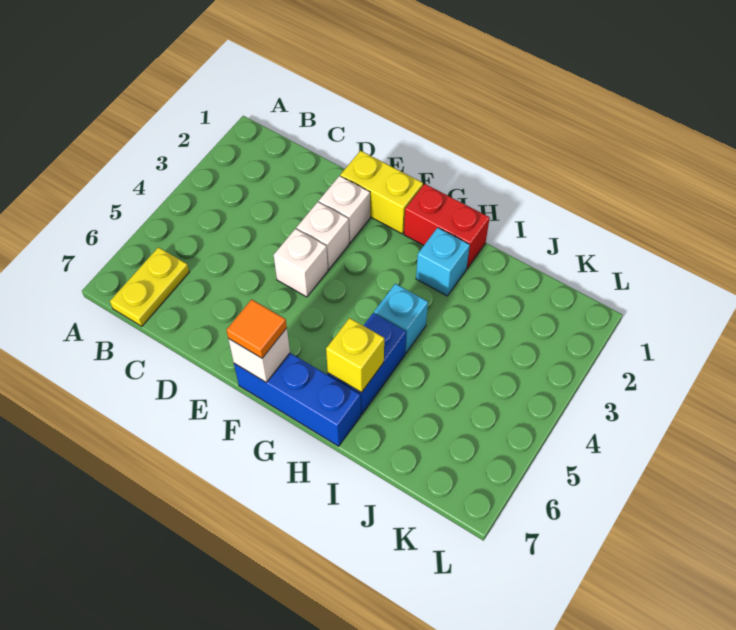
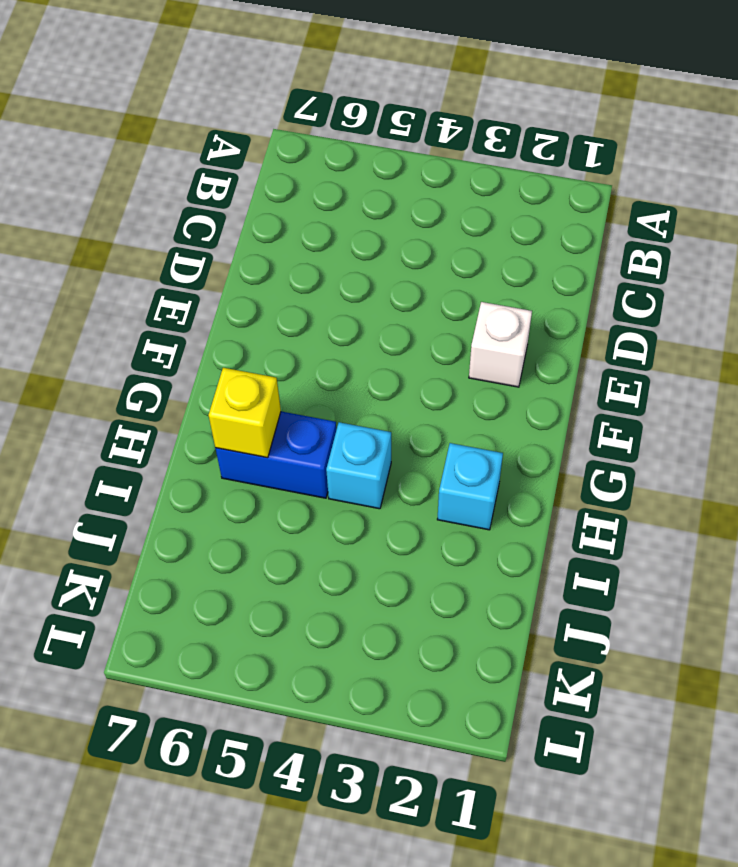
none -> yellow plate B6:B7 level 1
none -> yellow brick E1:F1 level 1
none -> white brick E3 level 1

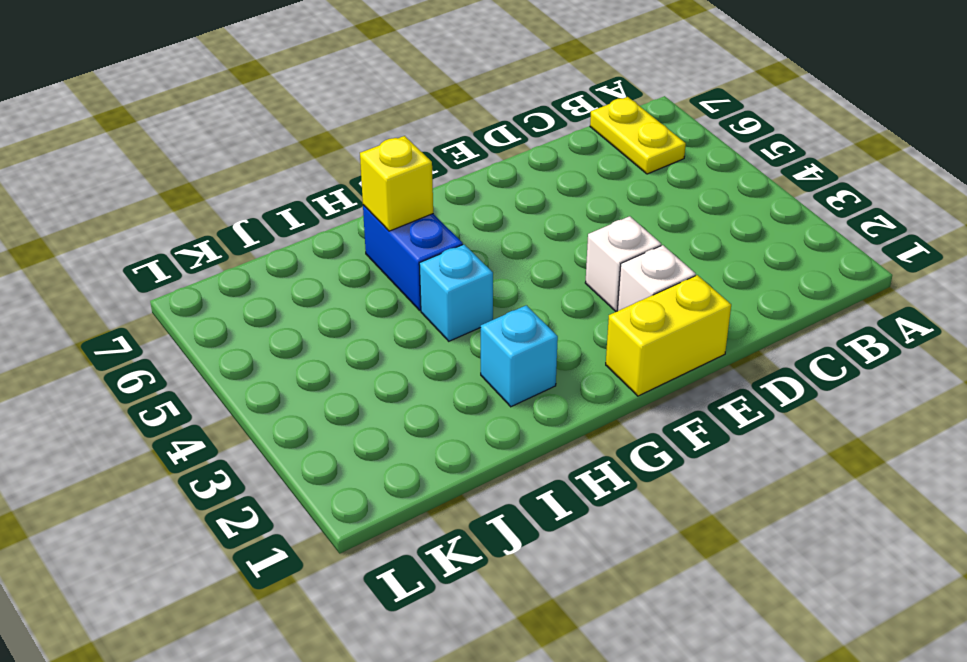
none -> white brick E4 level 1
none -> blue brick F7:H7 level 1
none -> red brick G1:H1 level 1

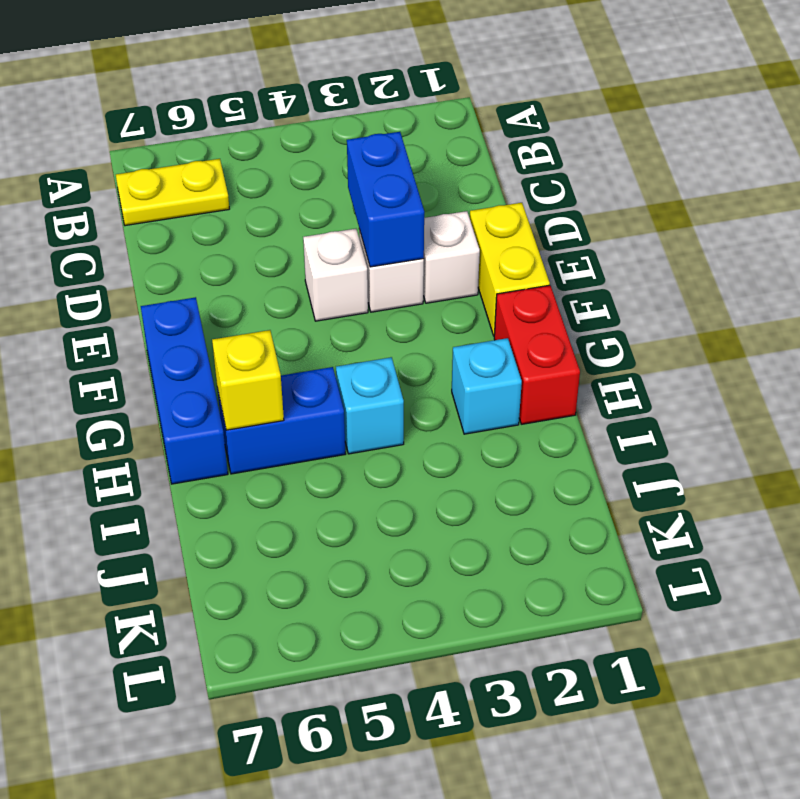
blue brick D3:E3 level 2 -> none
none -> white brick F7 level 2
none -> orange tile F7 level 3

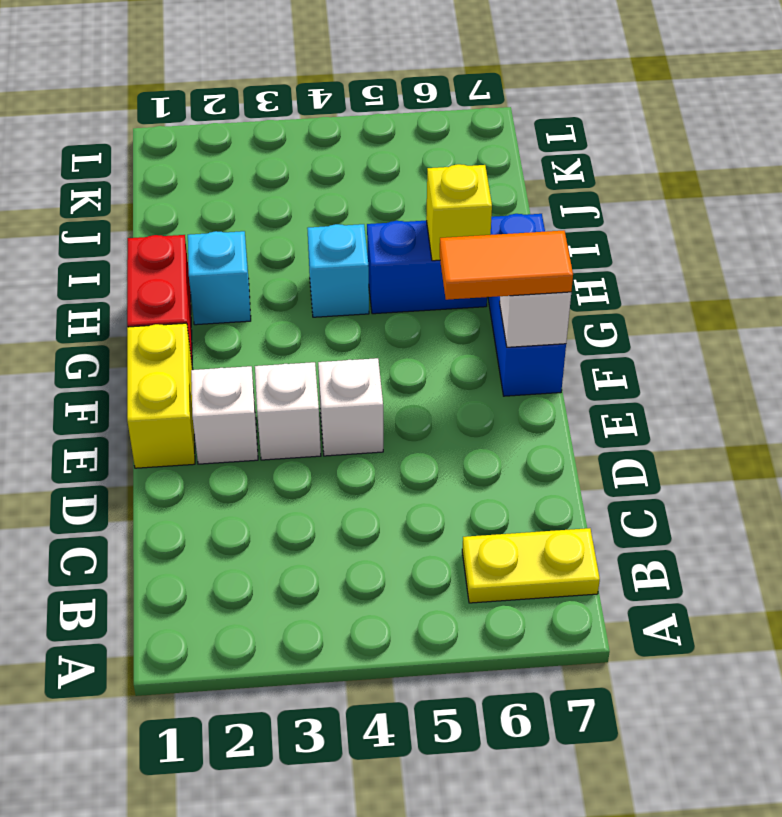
orange tile F6:F7 level 3 -> orange tile F7 level 3

